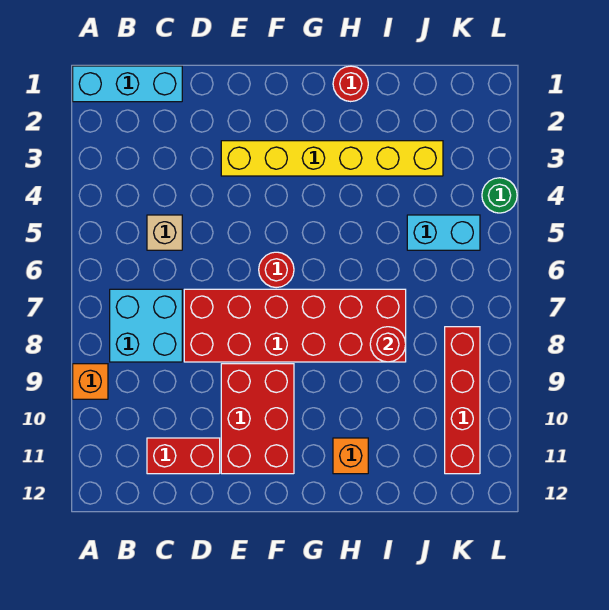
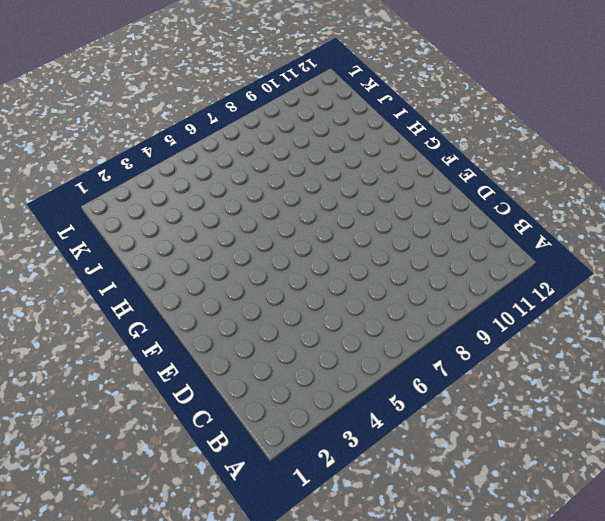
none -> cyan brick A1:C1 level 1
none -> orange brick A9 level 1
none -> cyan brick B7:C8 level 1

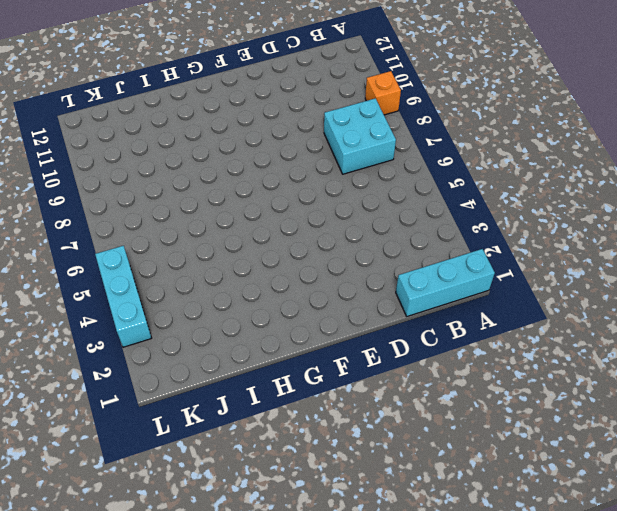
cyan brick L3:L5 level 1 -> green round brick L4 level 1
none -> tan brick C5 level 1
none -> red brick C11:D11 level 1
none -> red brick D7:I8 level 1

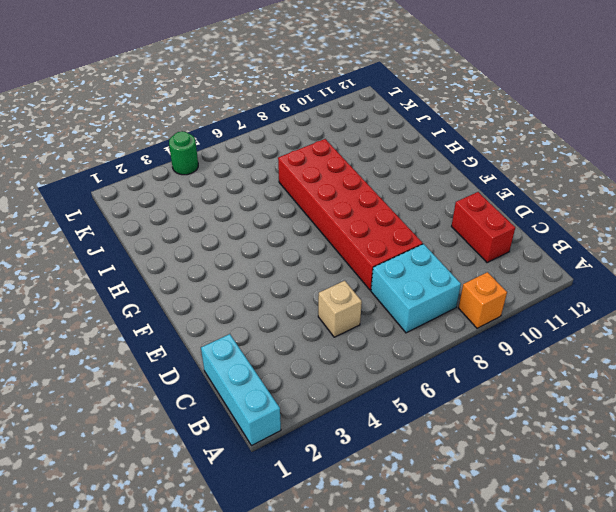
none -> yellow brick E3:J3 level 1
none -> red brick E9:F11 level 1
none -> red round brick F6 level 1

